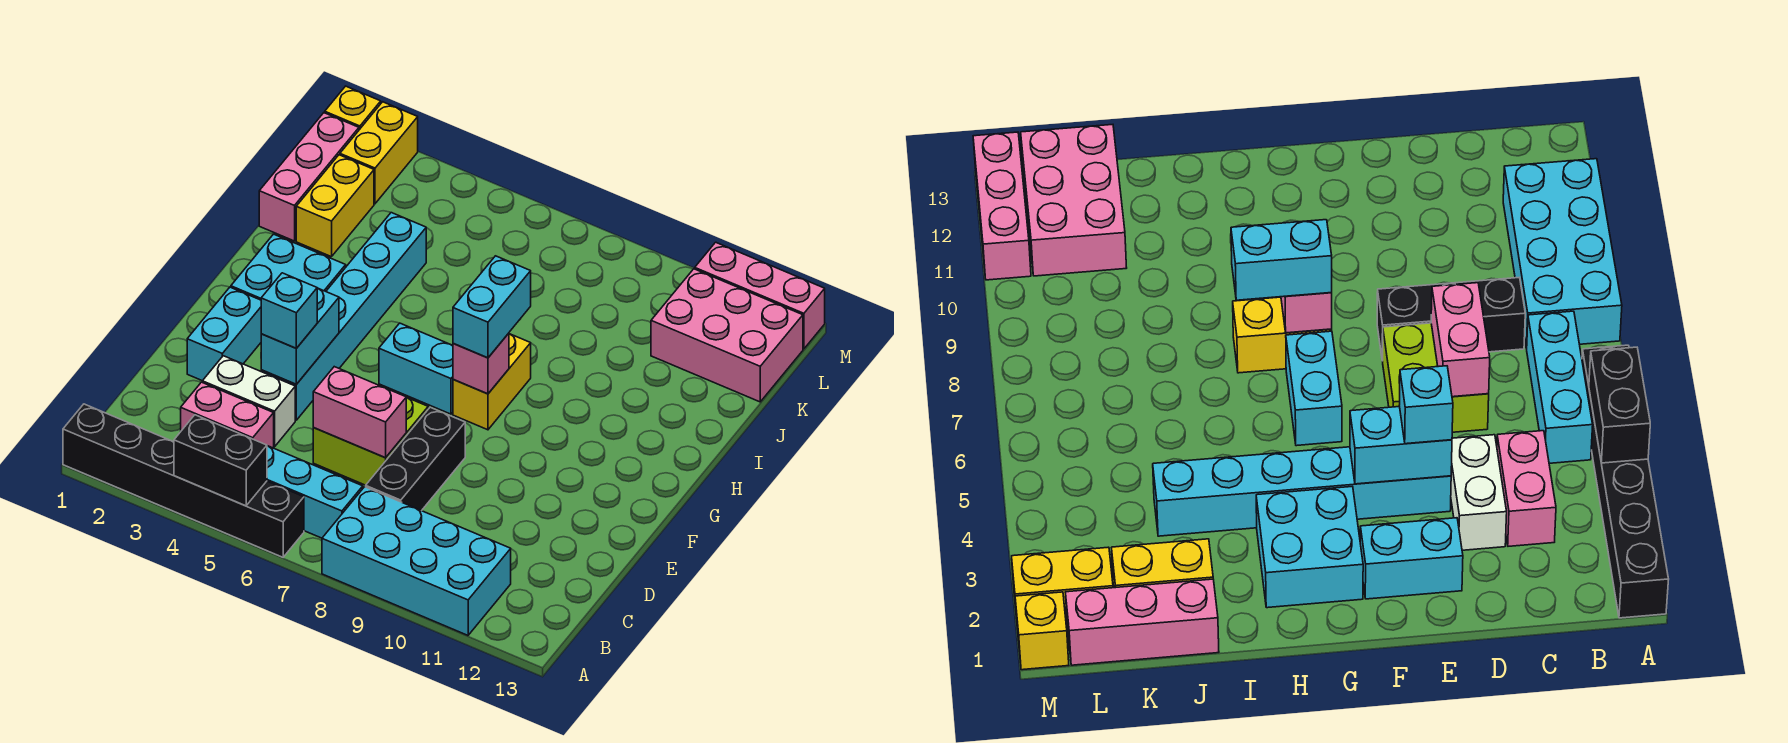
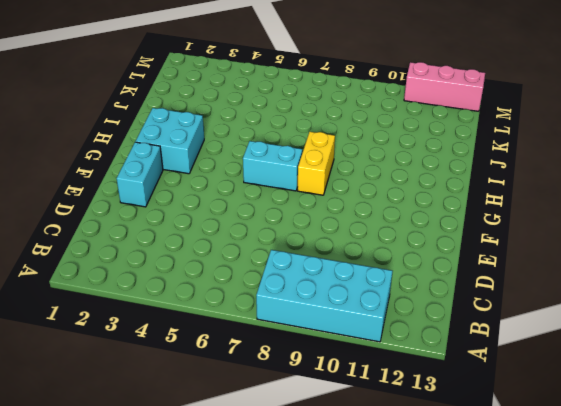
none -> black brick A1:A6 level 1
none -> cyan brick B5:B7 level 1
none -> pink brick C3:C4 level 1

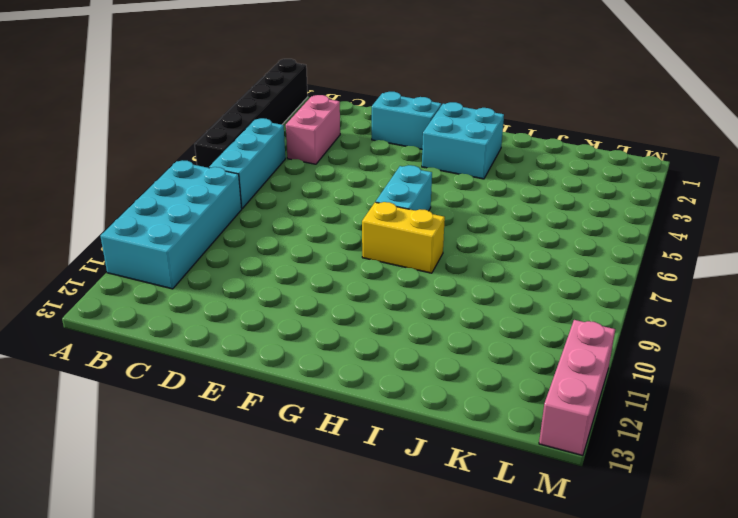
none -> black brick C8:E8 level 1
none -> white brick D3:D4 level 1
none -> lime brick D6:E7 level 1

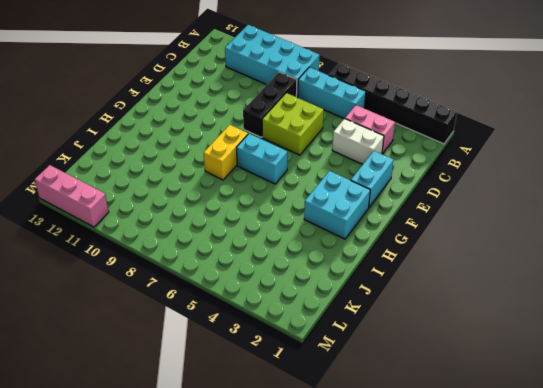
none -> cyan brick E4:J4 level 1
none -> pink brick J1:L1 level 1
none -> yellow brick J2:K2 level 1

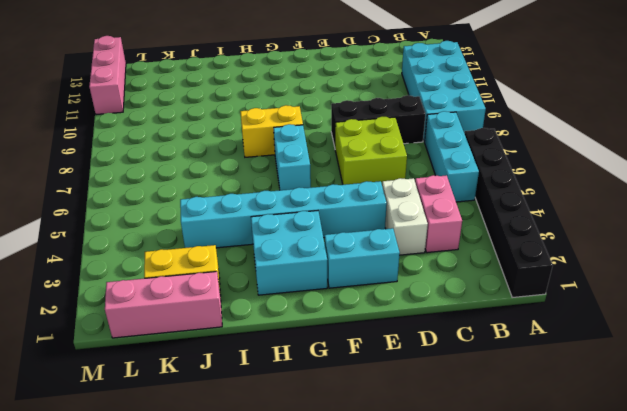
none -> pink brick K11:L13 level 1
none -> yellow brick L2:M2 level 1
none -> yellow brick M1 level 1

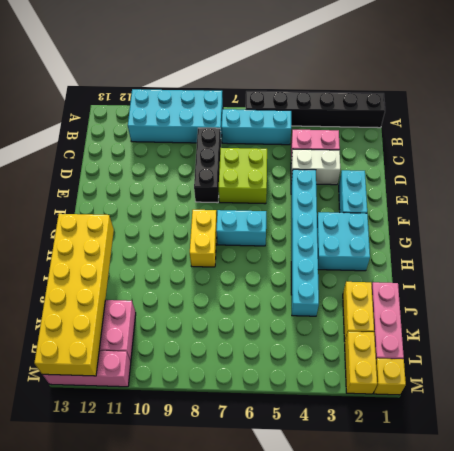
yellow brick H12:M13 level 2 -> none
none -> black brick A4:A5 level 2
none -> pink brick D6:D7 level 2
none -> cyan brick E4:F4 level 2

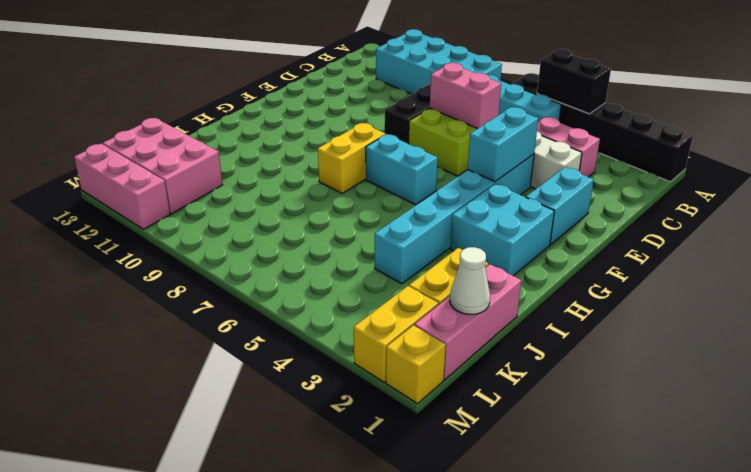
white cone K1 level 2 -> none
none -> pink brick G8 level 2
none -> cyan brick E4 level 3
none -> cyan brick G8:H8 level 3

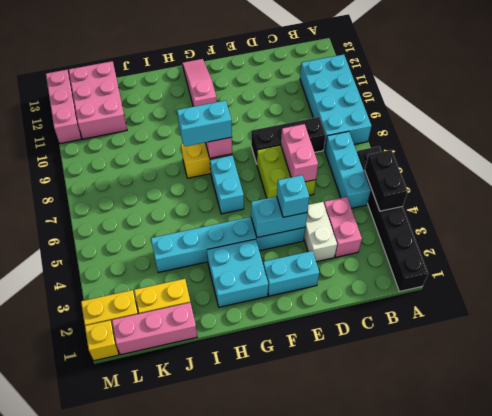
pink slope G11:G13 level 1 top 11 -> none

